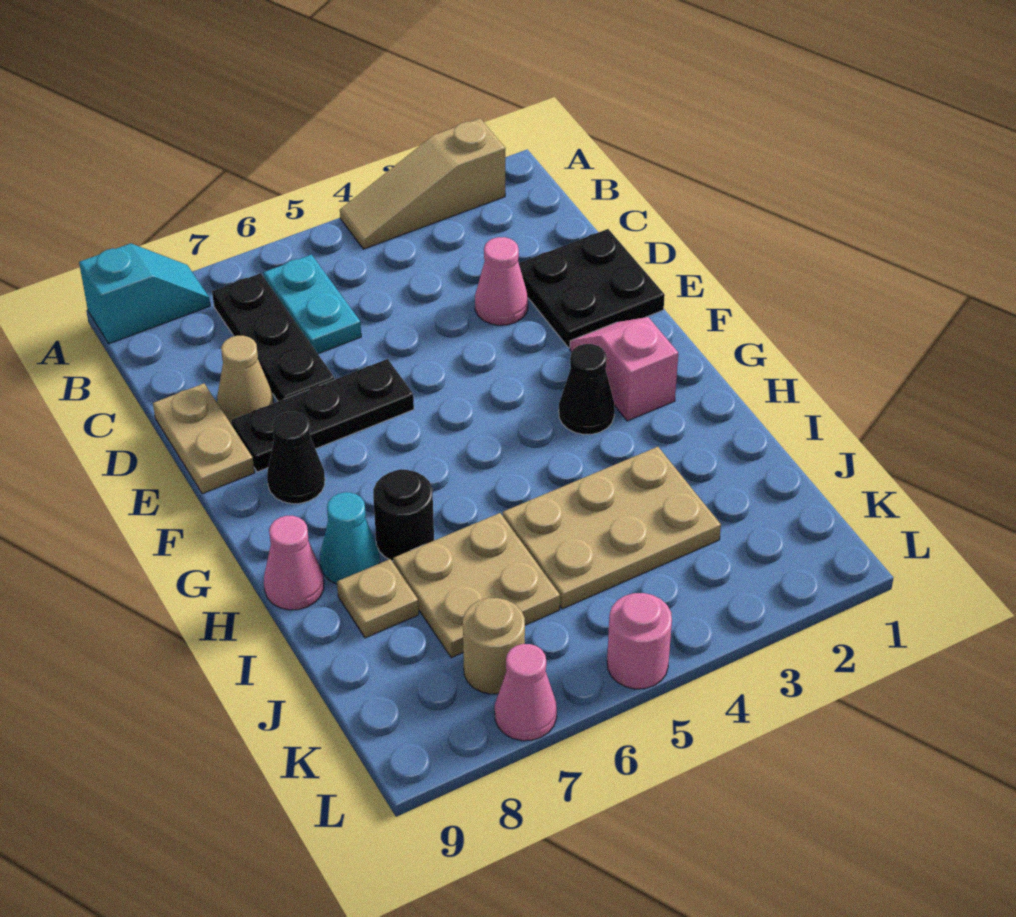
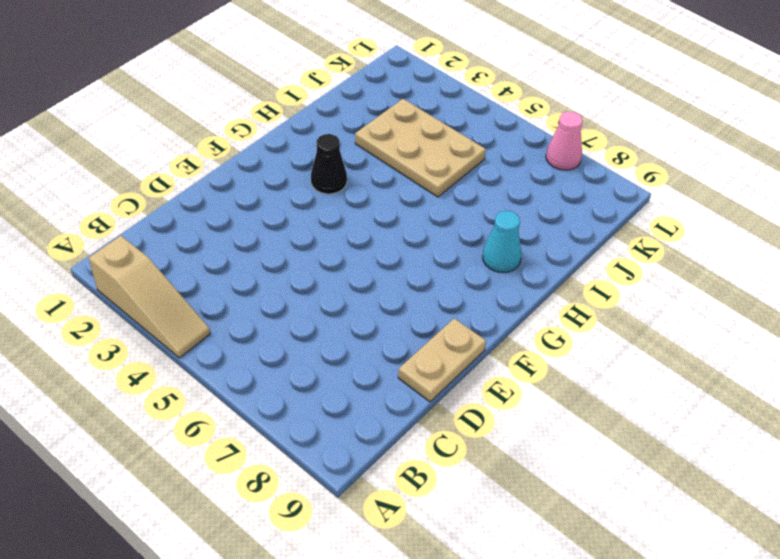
none -> cyan slope A8:A9 level 1 top 9
none -> cyan plate B6:C6 level 1
none -> black plate B7:D7 level 1

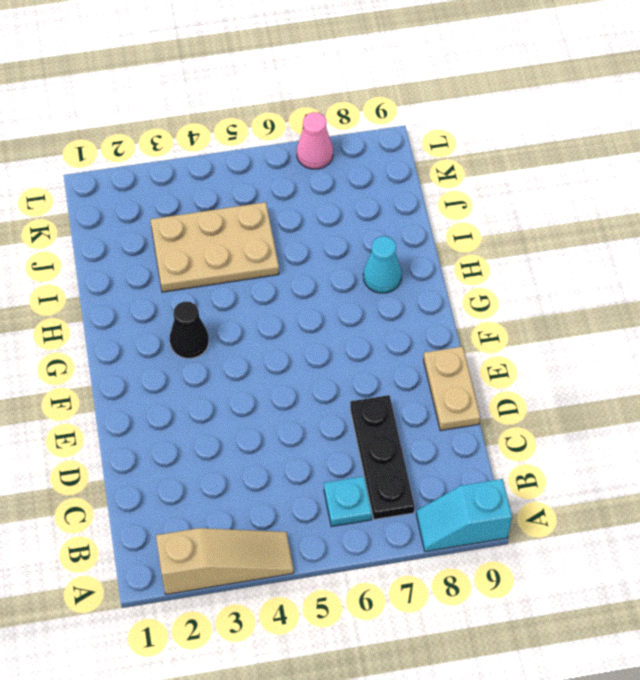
cyan plate B6 level 1 -> cyan plate B6:C6 level 1
none -> black plate D1:E2 level 1
none -> pink cone D3 level 1
none -> tan cone D8 level 1

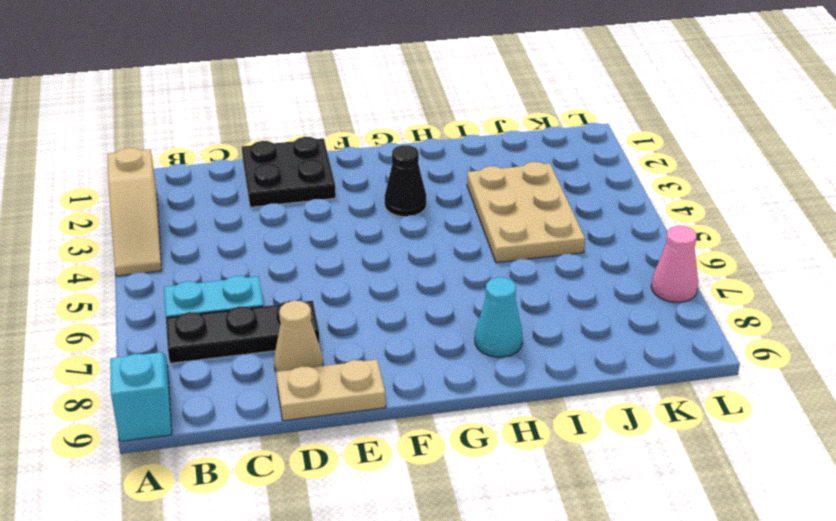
none -> pink cone D3 level 1
none -> black plate E6:E8 level 1
none -> pink slope F2:G2 level 1 top G

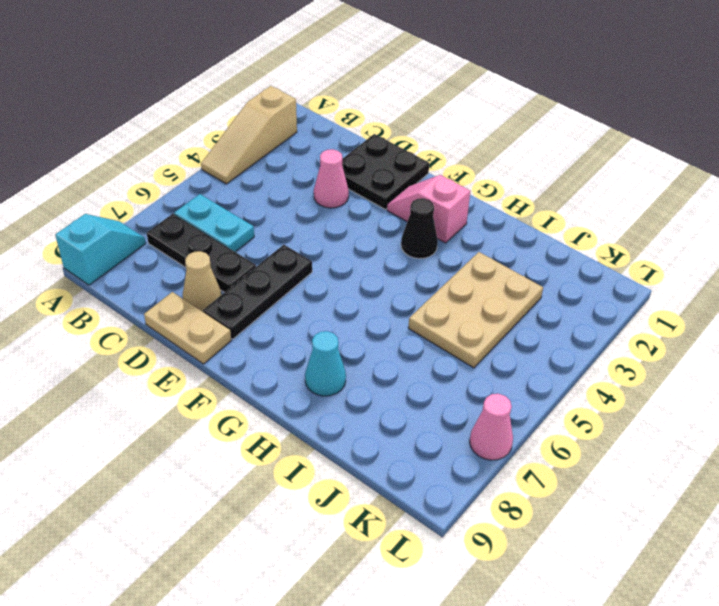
none -> black cone F8 level 1
none -> black round brick H7 level 1
none -> pink cone H9 level 1

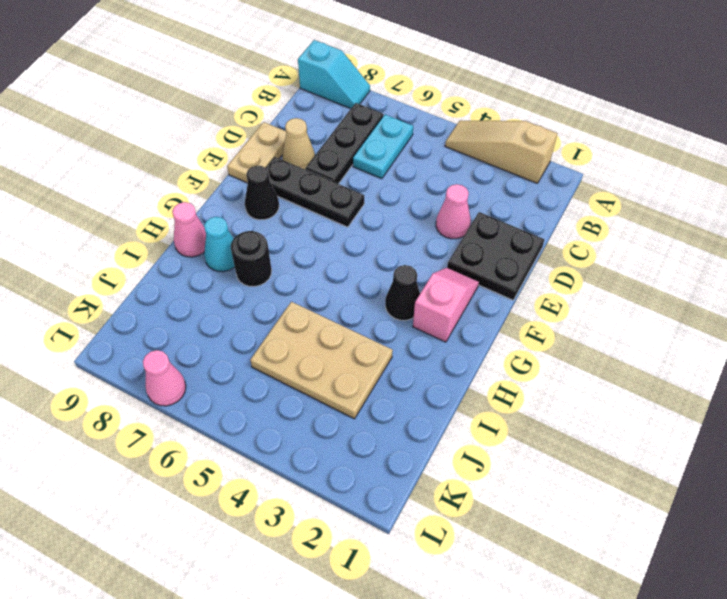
none -> tan plate I6:J7 level 1
none -> tan plate I8 level 1
none -> tan round brick K7 level 1

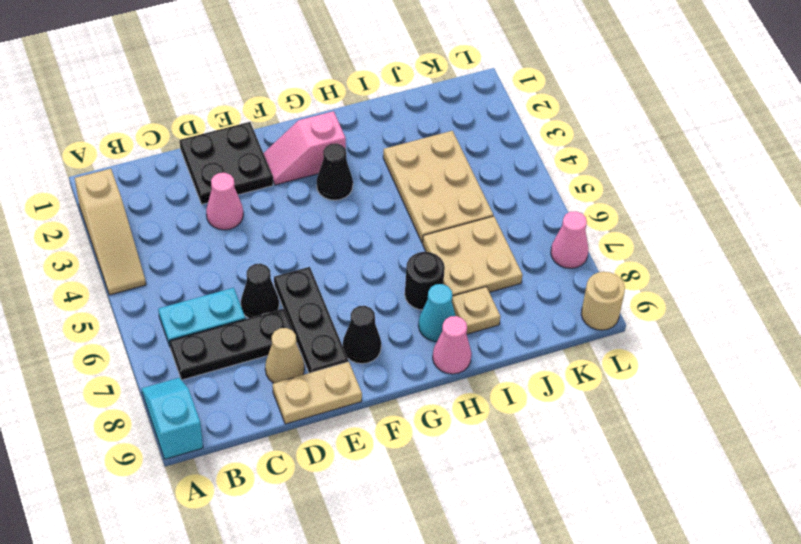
black cone D6 level 1 -> none
tan round brick L9 level 1 -> tan round brick K7 level 1
none -> pink round brick L5 level 1

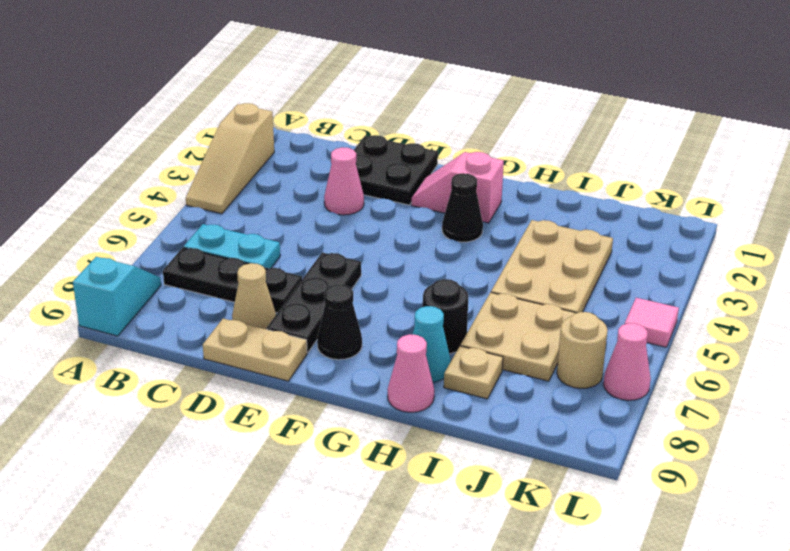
pink tile L5 level 1 -> pink round brick L5 level 1

